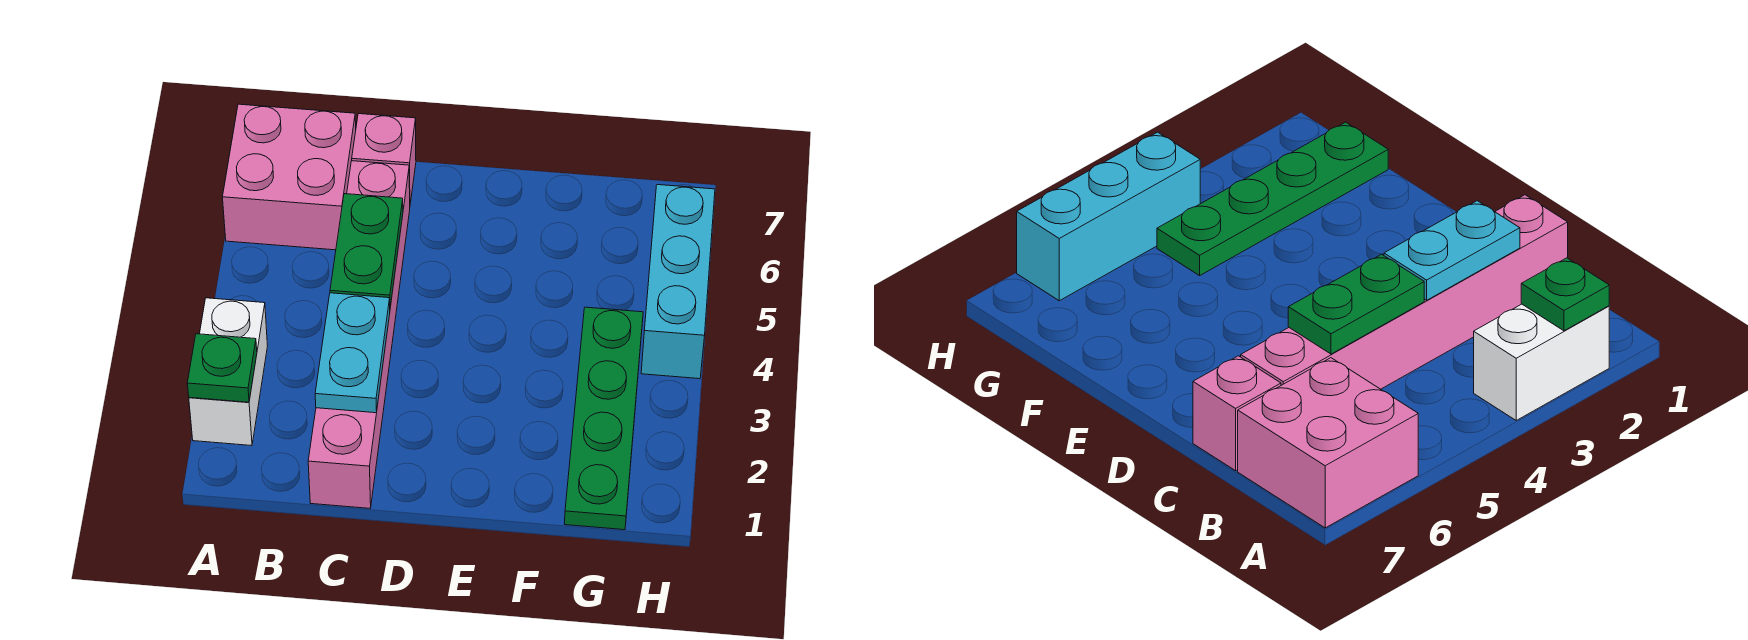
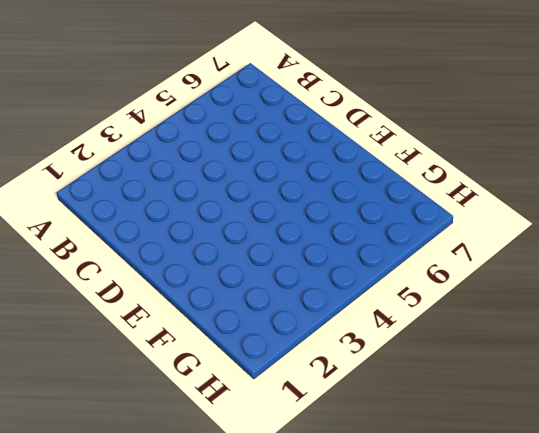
none -> white brick A2:A3 level 1
none -> pink brick A6:B7 level 1

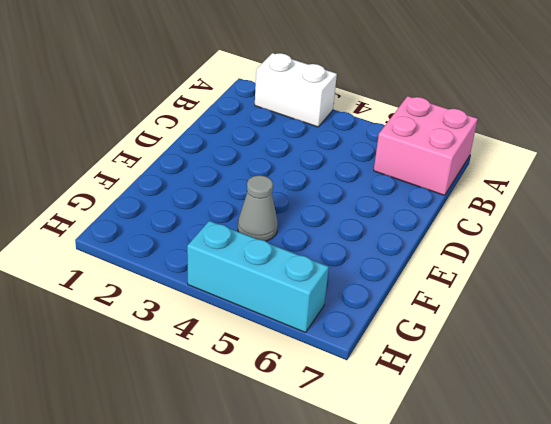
grey cone F4 level 1 -> none
none -> pink brick C1:C6 level 1
none -> pink brick C7 level 1

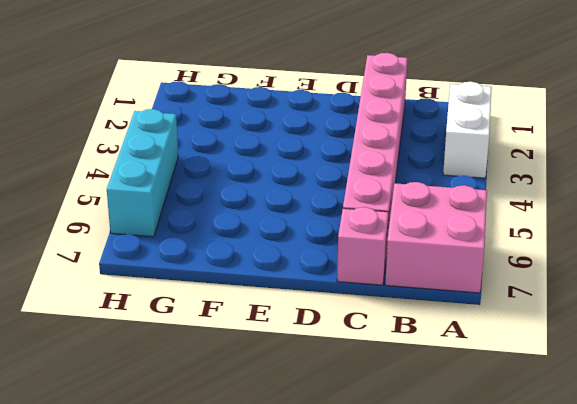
none -> green plate G1:G4 level 1
none -> green plate A2 level 2

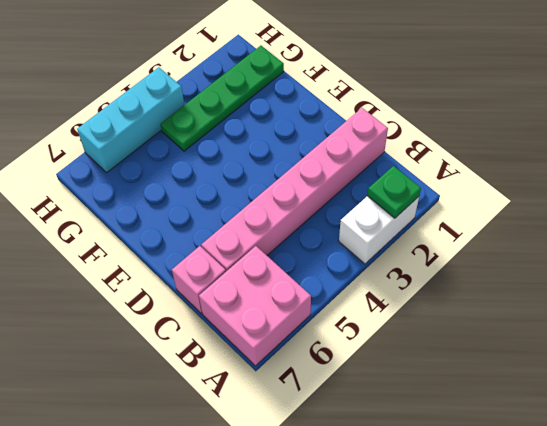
none -> cyan plate C2:C3 level 2
none -> green plate C4:C5 level 2

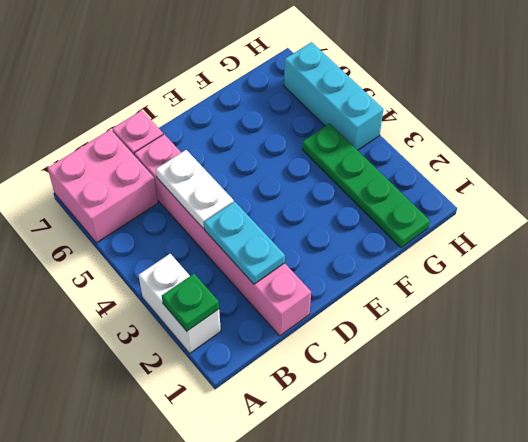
white plate C4:C5 level 2 -> green plate C4:C5 level 2

